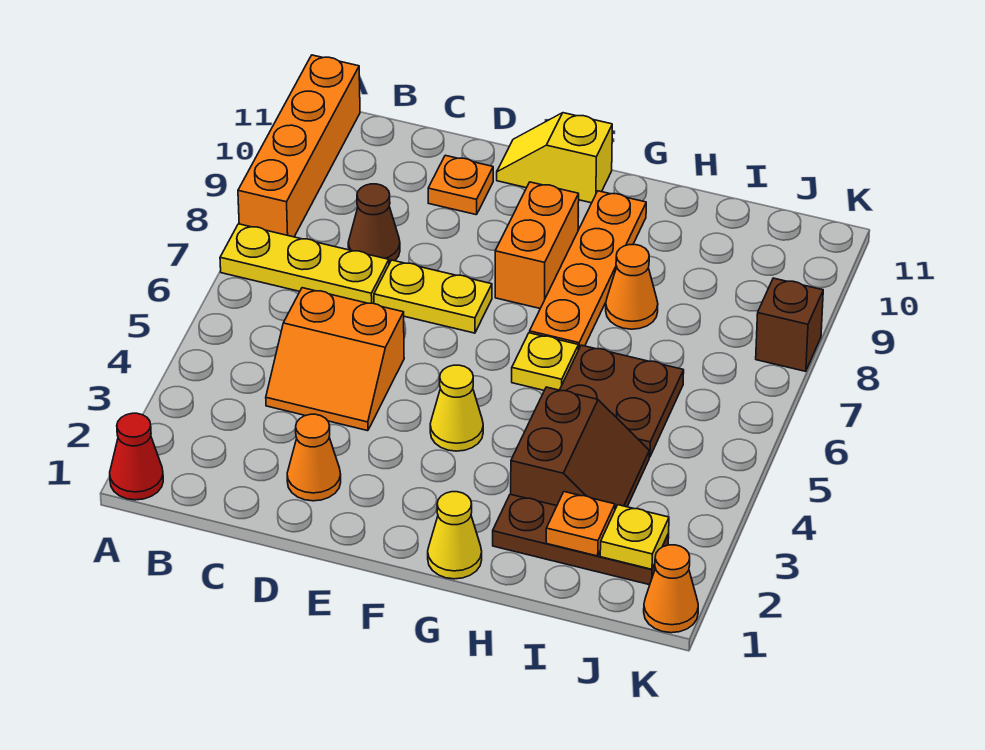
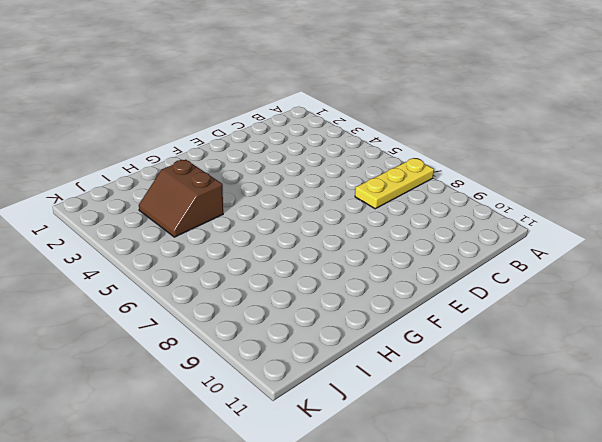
none -> red cone A1 level 1
none -> orange brick A8:A11 level 1
none -> orange slope C4:D5 level 1 top 5

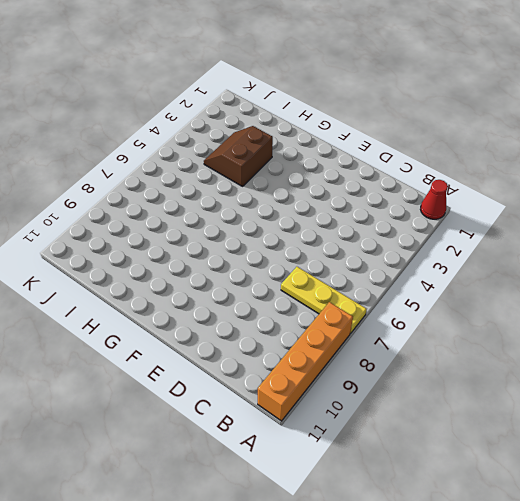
none -> orange slope C4:D5 level 1 top 5
none -> brown cone C8 level 1
none -> orange cone D2 level 1

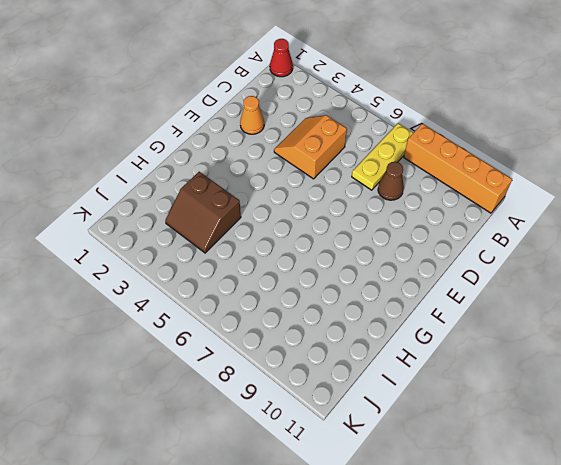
none -> yellow plate D7:E7 level 1
none -> orange plate D10 level 1
none -> yellow slope E11:F11 level 1 top F

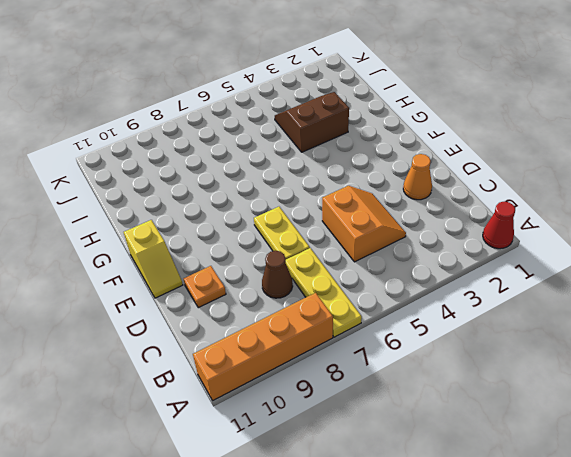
none -> yellow cone F4 level 1
none -> orange brick F8:F9 level 1
none -> yellow cone G1 level 1

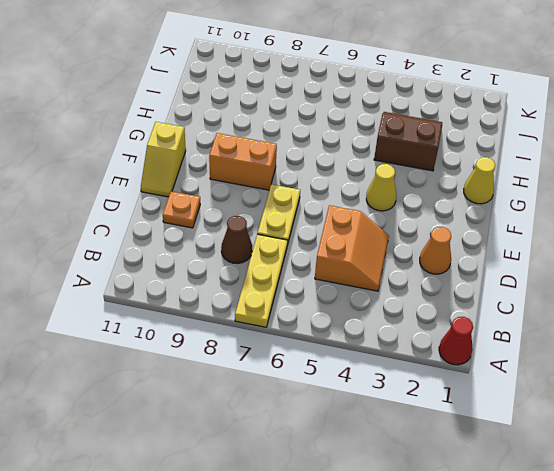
none -> orange brick A8:A11 level 1
none -> yellow plate G6 level 1
none -> orange plate G7:G10 level 1

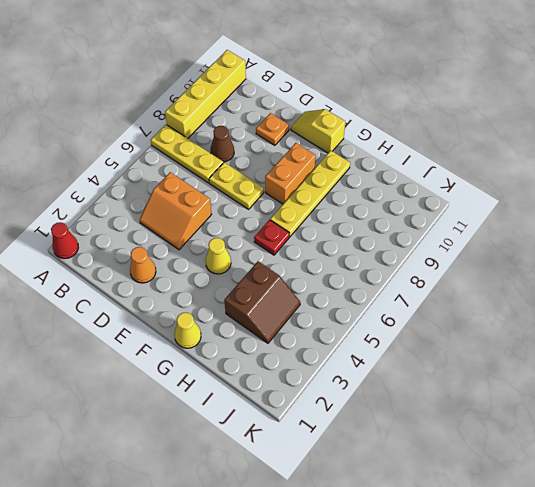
yellow brick A8:A11 level 1 -> orange brick A8:A11 level 1
red plate G6 level 1 -> yellow plate G6 level 1
yellow plate G7:G10 level 1 -> orange plate G7:G10 level 1
none -> brown plate H2:J2 level 1
none -> brown plate H5:I6 level 1
none -> orange cone H8 level 1

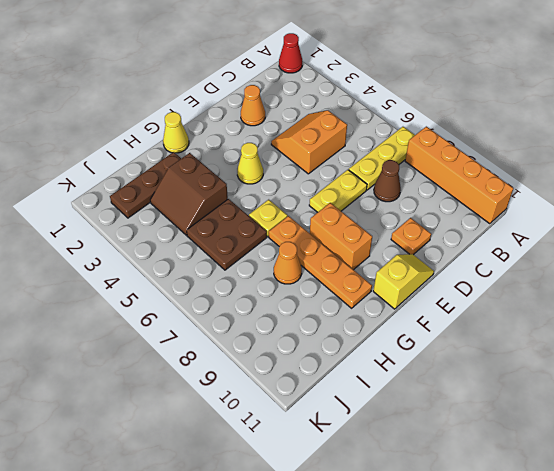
none -> orange cone K1 level 1
none -> brown brick K8 level 1
none -> orange plate I2 level 2

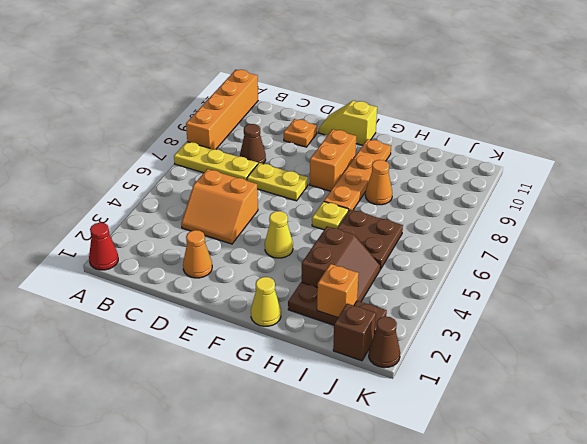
orange brick I2 level 2 -> orange plate I2 level 2
brown brick J1 level 1 -> brown brick K8 level 1
brown cone K1 level 1 -> orange cone K1 level 1
none -> yellow plate J2 level 2

